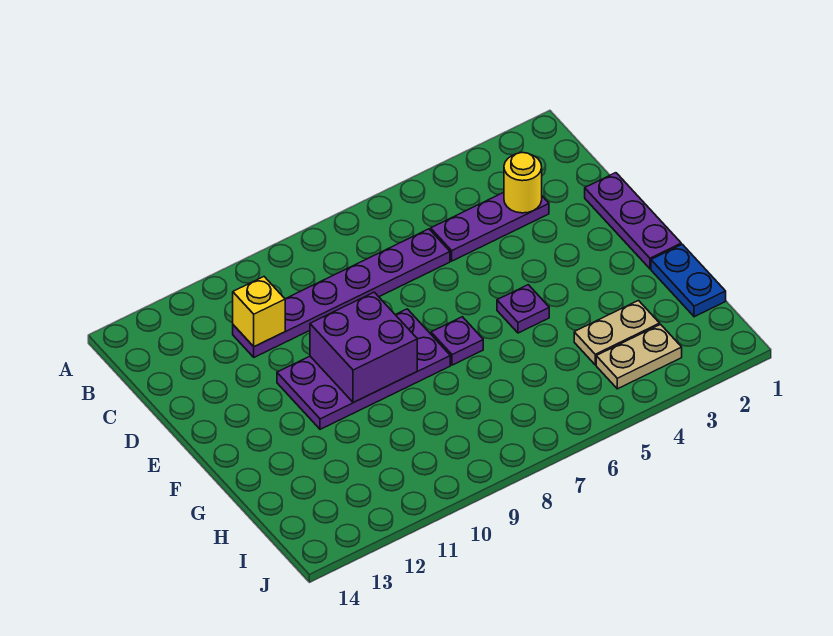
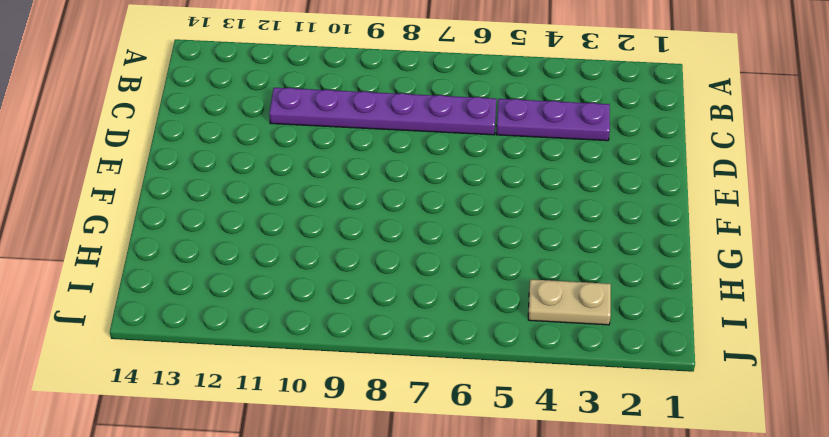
none -> purple plate D1:F1 level 1
none -> purple plate E8:F11 level 1
none -> purple plate F5 level 1

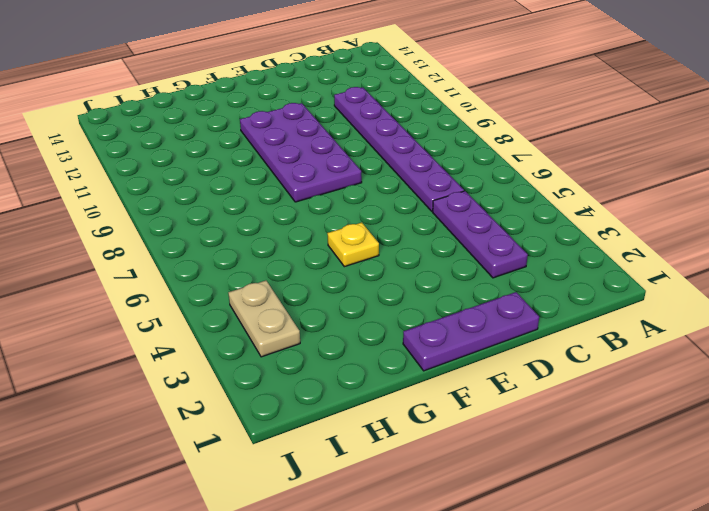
yellow plate F5 level 1 -> purple plate F5 level 1
none -> purple plate F7 level 1
none -> blue plate G1:H1 level 1
none -> tan plate H3:H4 level 1

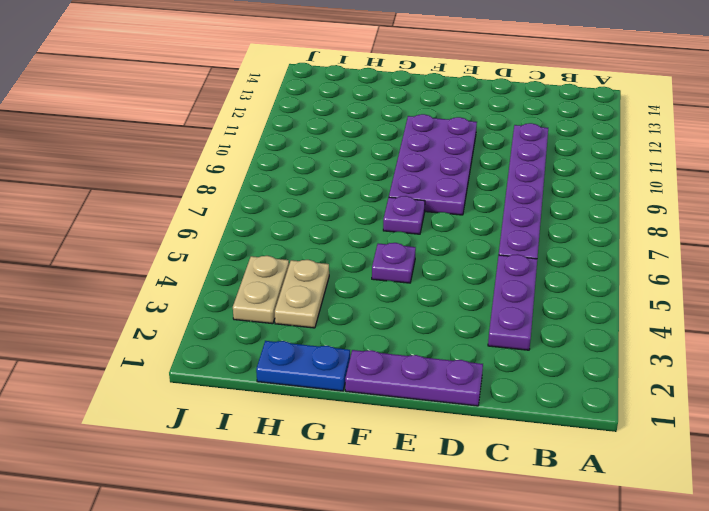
none -> yellow round brick C3 level 2
none -> yellow brick C11 level 2
none -> purple brick E9:F10 level 2

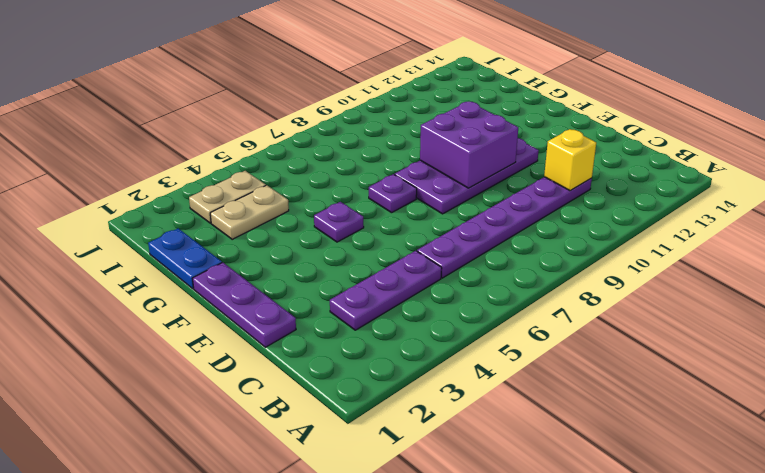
none -> yellow round brick C3 level 2

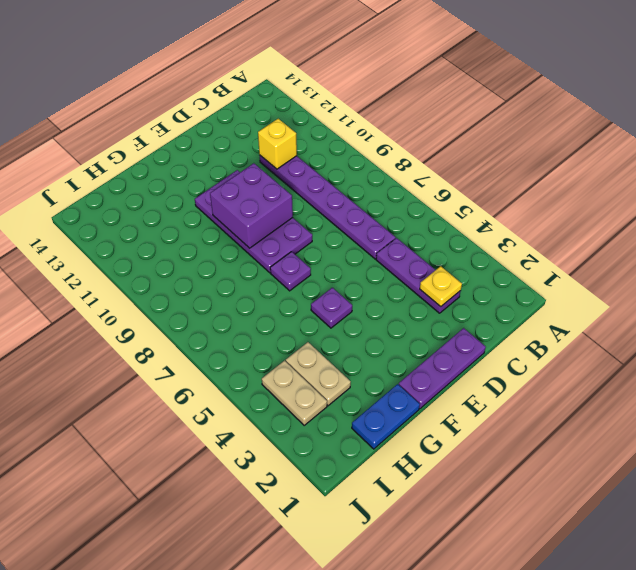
yellow plate C3 level 2 -> yellow round brick C3 level 2

